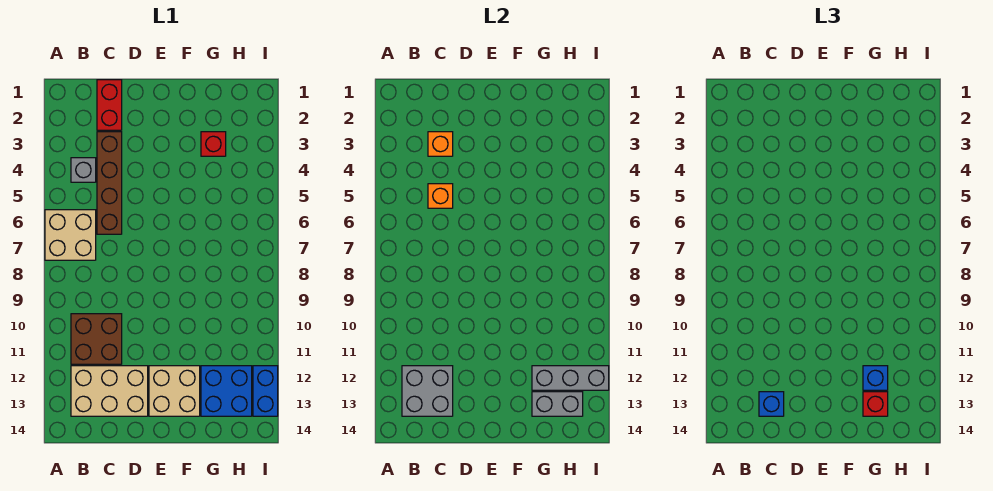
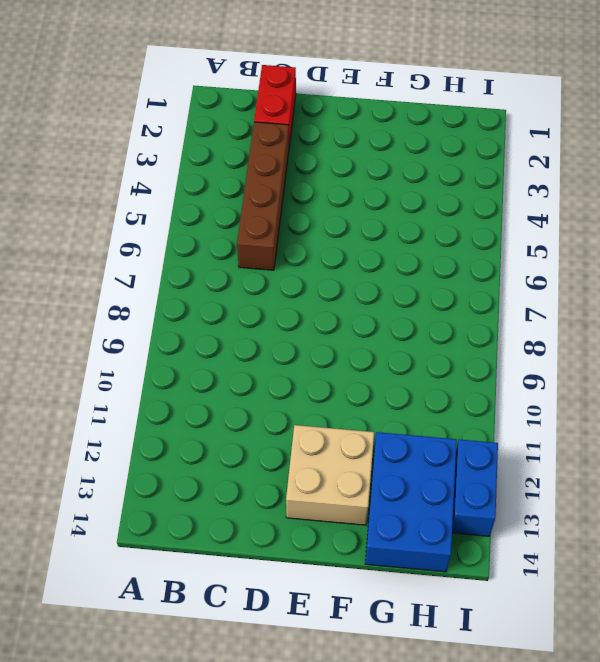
blue brick G12:H14 level 1 -> blue brick G12:H13 level 1
none -> tan brick A6:B7 level 1
none -> grey brick B4 level 1
none -> brown brick B10:C11 level 1

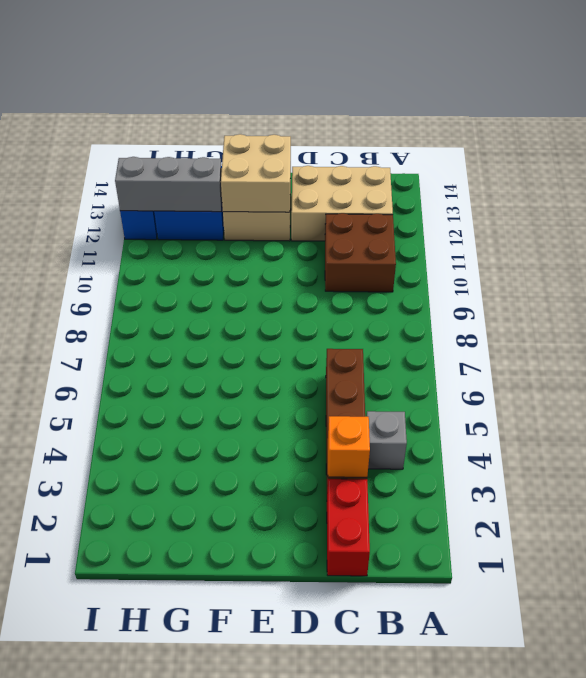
tan brick E12:F13 level 2 -> tan brick A6:B7 level 1
none -> red brick G3 level 1
none -> grey brick B12:C13 level 2
none -> orange brick C5 level 2

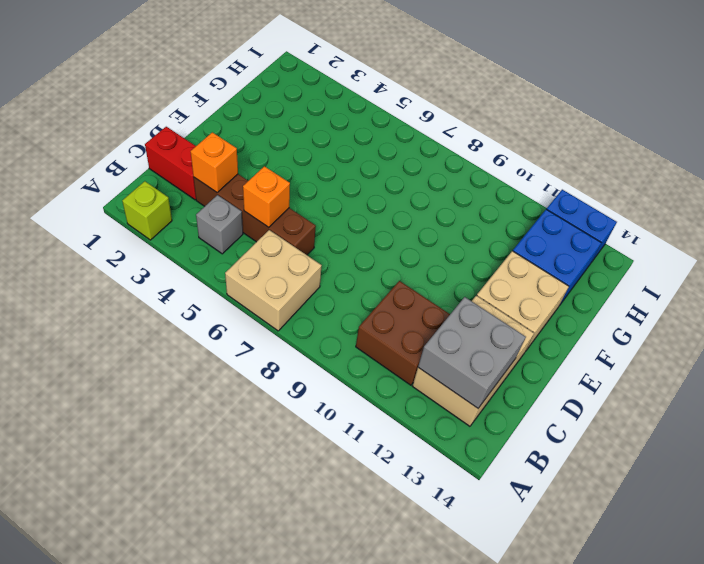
lime brick A2 level 1 -> none
none -> red brick G3 level 1
none -> grey brick G12:I12 level 2
none -> grey brick G13:H13 level 2

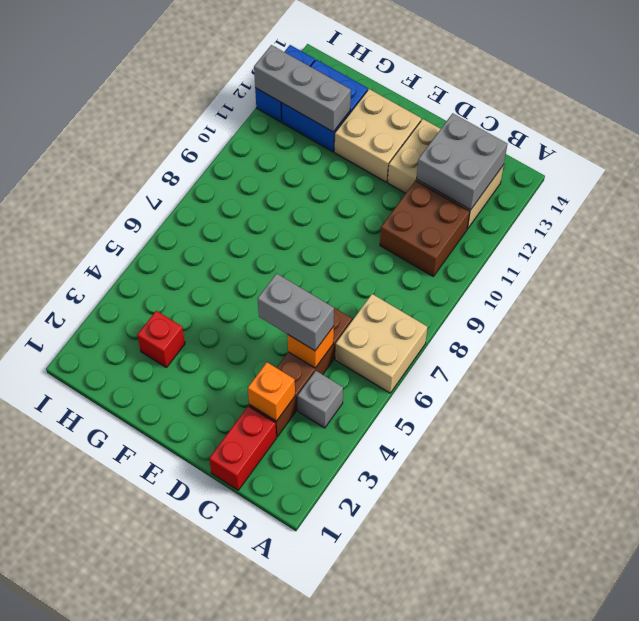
grey brick C5:D5 level 3 -> grey brick G13:H13 level 2
none -> blue brick C13 level 3
none -> blue brick G12 level 3
none -> red brick G13 level 3

